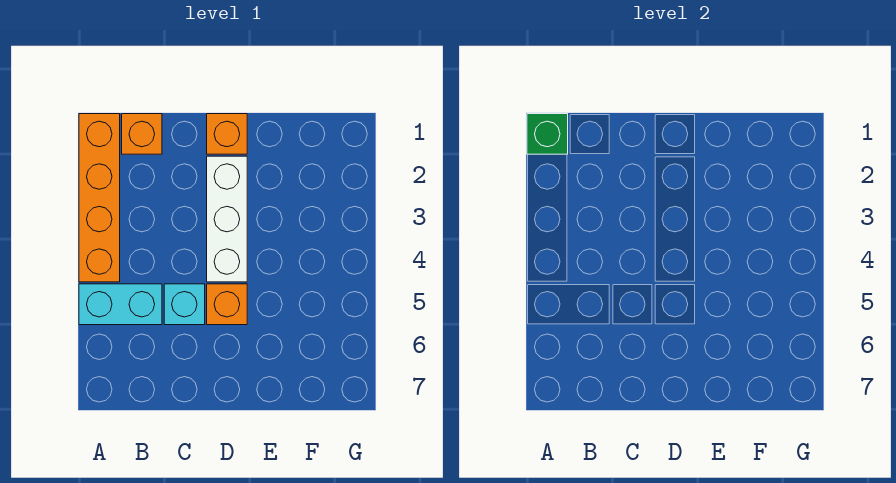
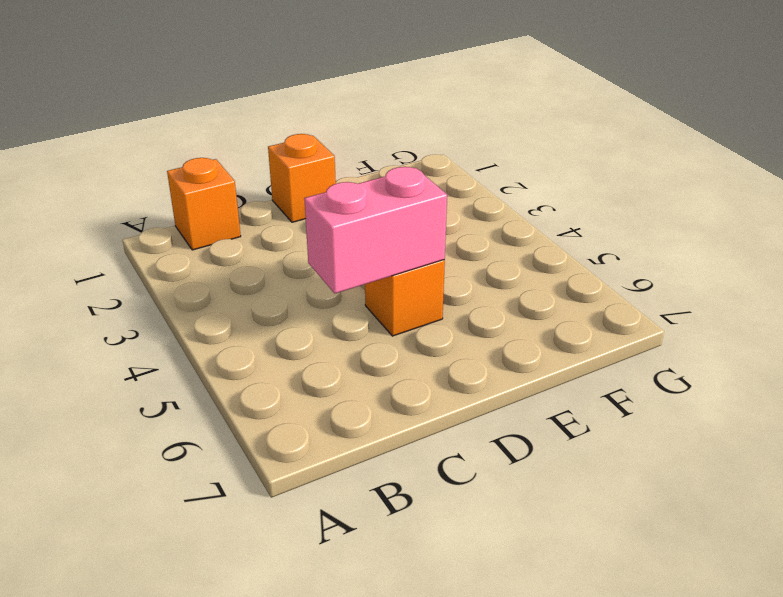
pink brick C5:D5 level 2 -> none
none -> orange brick A1:A4 level 1
none -> cyan brick A5:B5 level 1

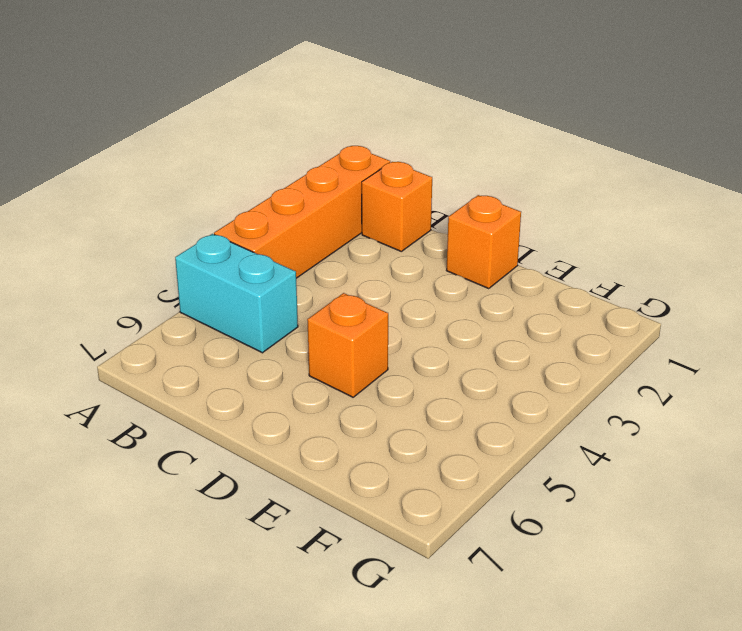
none -> cyan brick C5 level 1
none -> white brick D2:D4 level 1

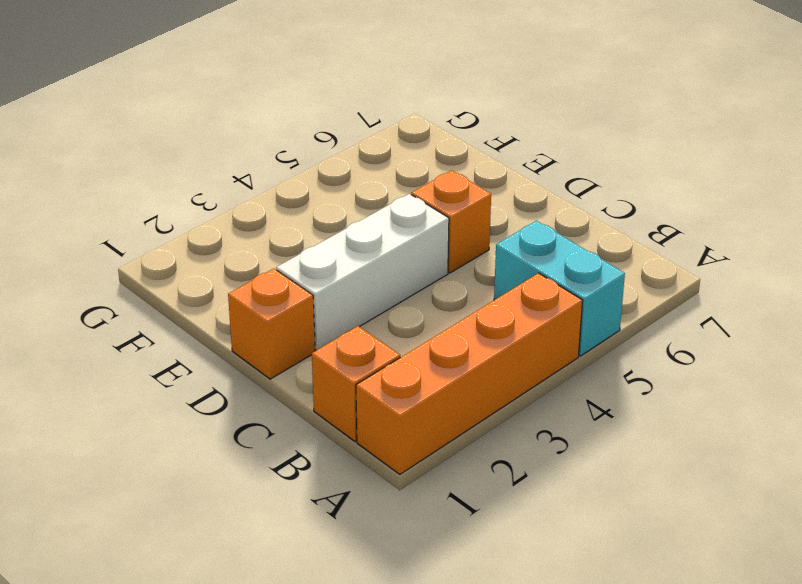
none -> cyan brick C5 level 1
none -> green brick A1 level 2

